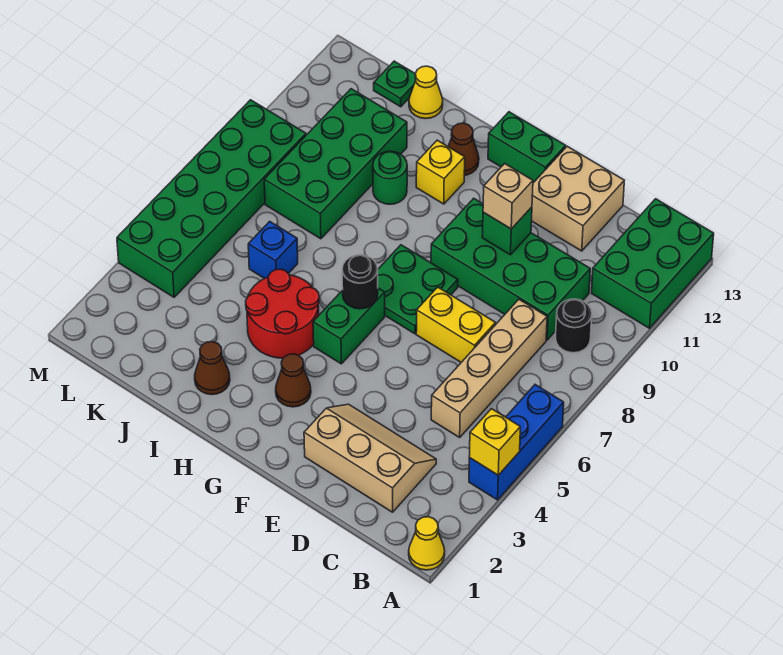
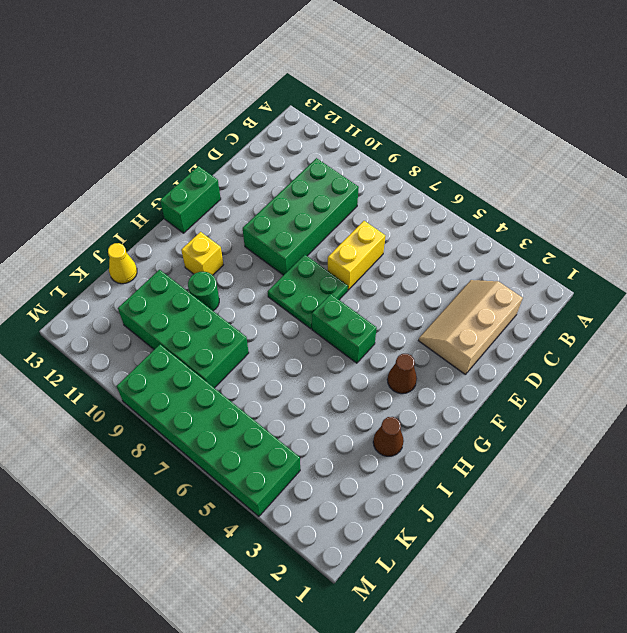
none -> yellow cone A1 level 1
none -> blue brick A4:A6 level 1
none -> green brick A11:B13 level 1

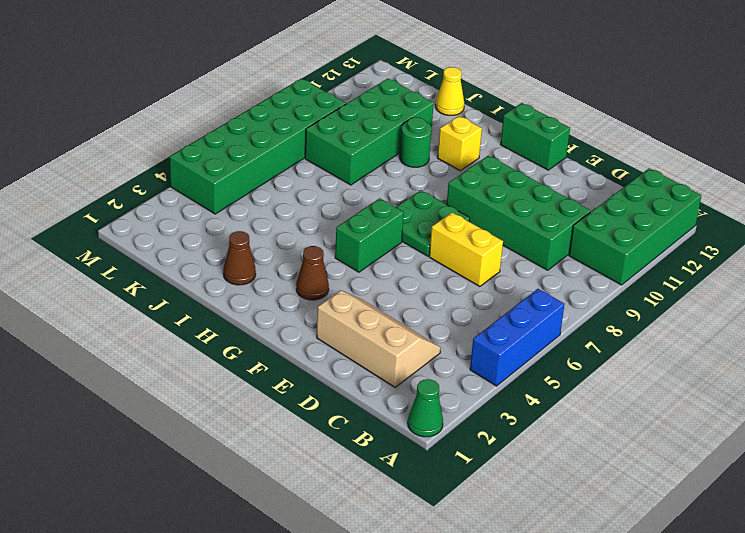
green cone A1 level 1 -> yellow cone A1 level 1
green brick A10:B13 level 1 -> green brick A11:B13 level 1
none -> black round brick B9 level 1
none -> tan brick C5:C8 level 1
none -> tan brick D12:E13 level 1

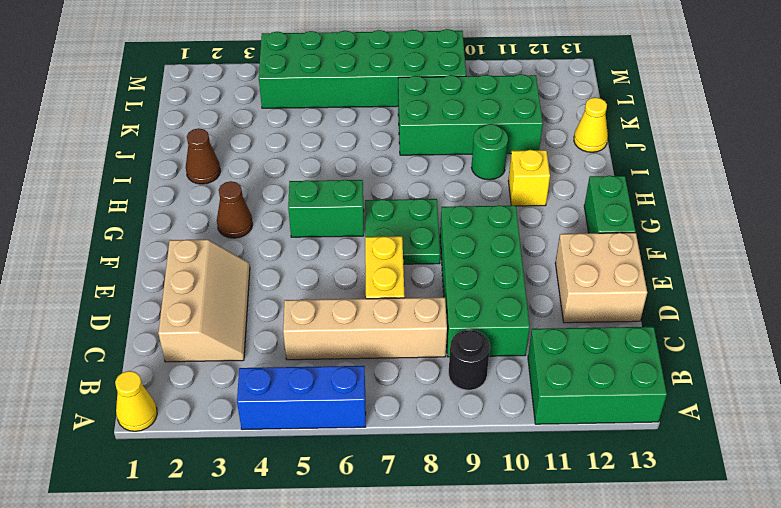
none -> red round brick H4:I5 level 1
none -> brown cone H12 level 1
none -> blue brick J6 level 1

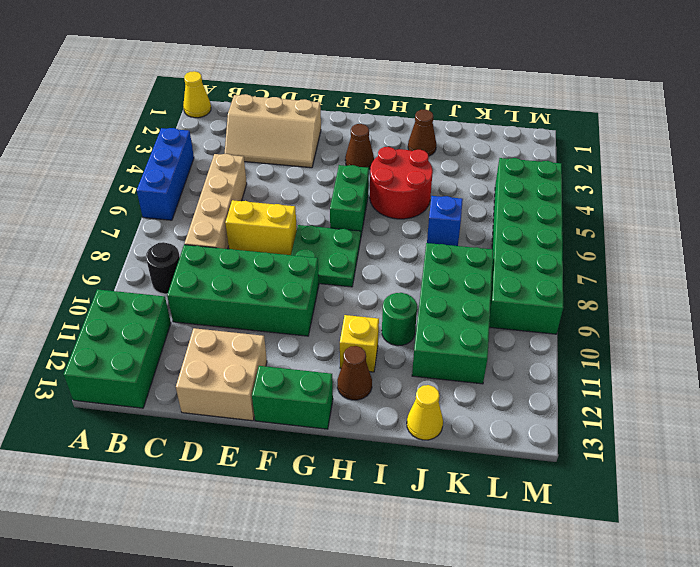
none -> green plate K13 level 1
none -> yellow brick A4 level 2
none -> green brick E10 level 2

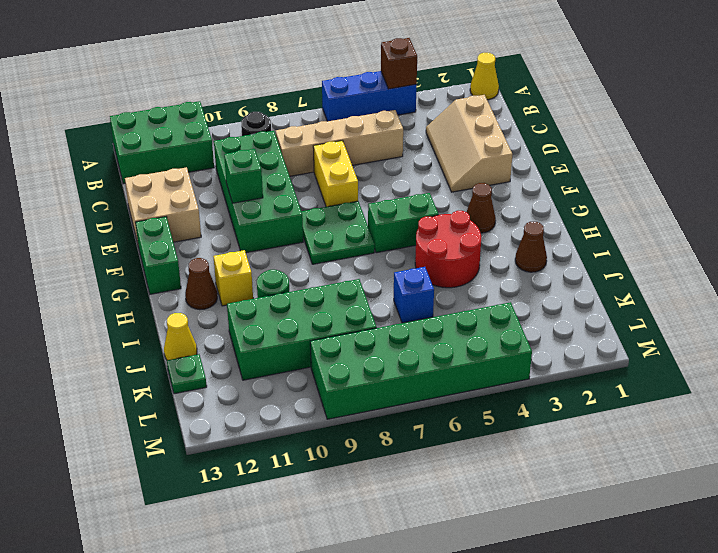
brown brick A4 level 2 -> yellow brick A4 level 2
none -> black round brick G6 level 2
none -> tan brick E10 level 3

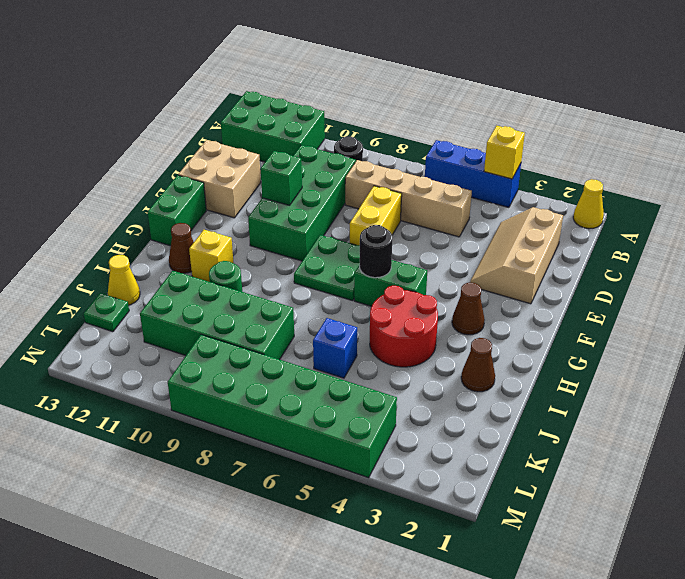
none -> tan brick E10 level 3

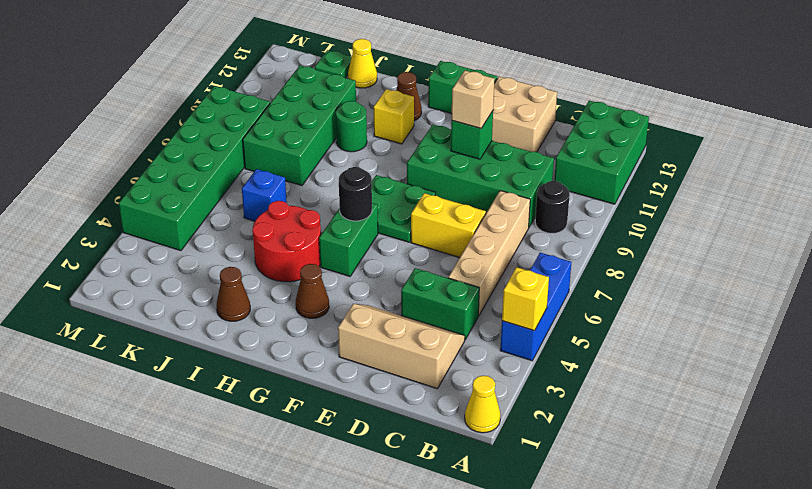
green brick C4:D4 level 1 -> none

